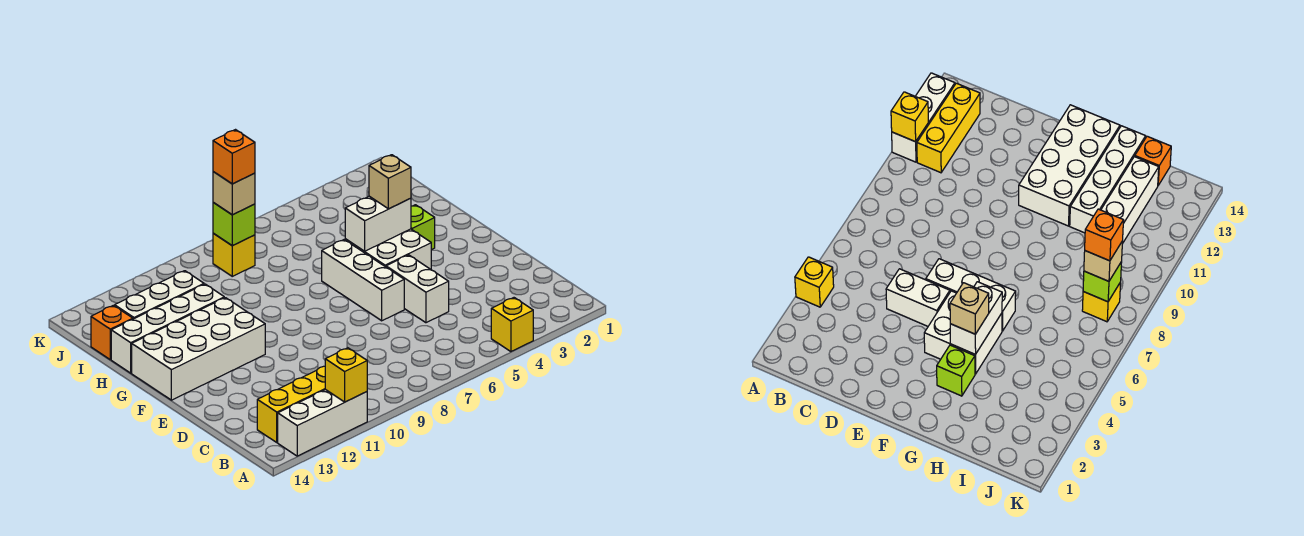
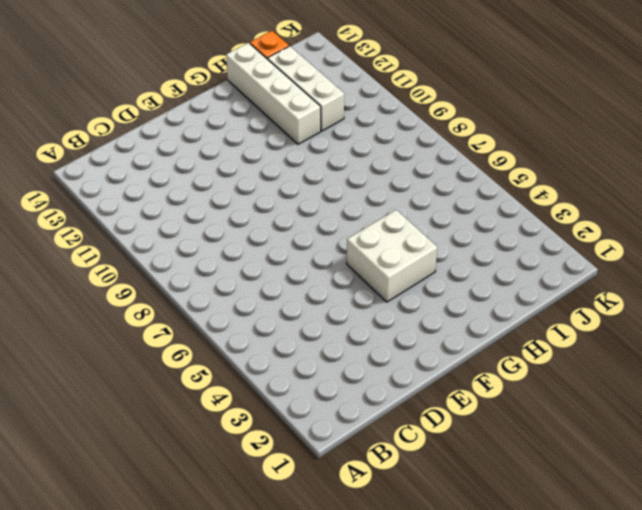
none -> yellow brick A4 level 1
none -> white brick A11:A13 level 1
none -> yellow brick B11:B13 level 1

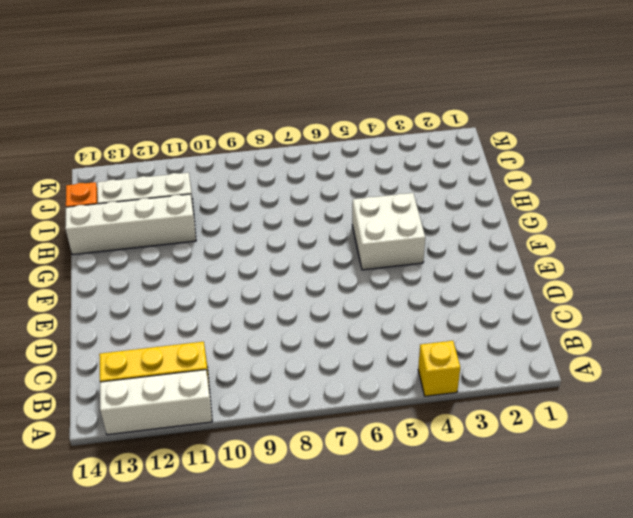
none -> white brick D5:E5 level 1
none -> white brick E6:G6 level 1
none -> white brick F11:G14 level 1

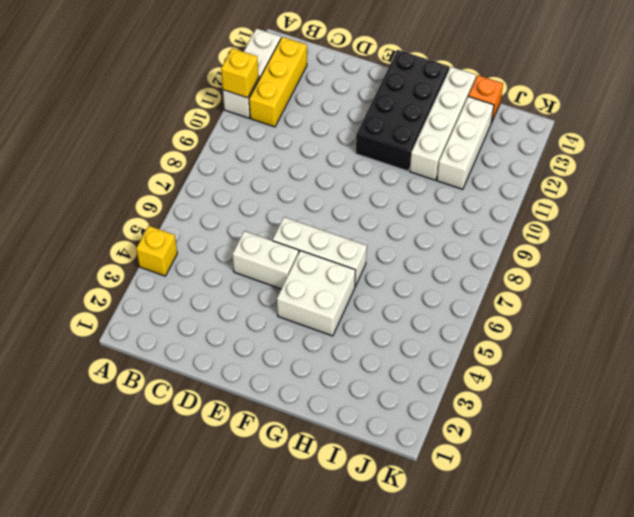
black brick F11:G14 level 1 -> white brick F11:G14 level 1
none -> lime brick G3 level 1
none -> yellow brick J8 level 1
none -> white brick G4:G5 level 2

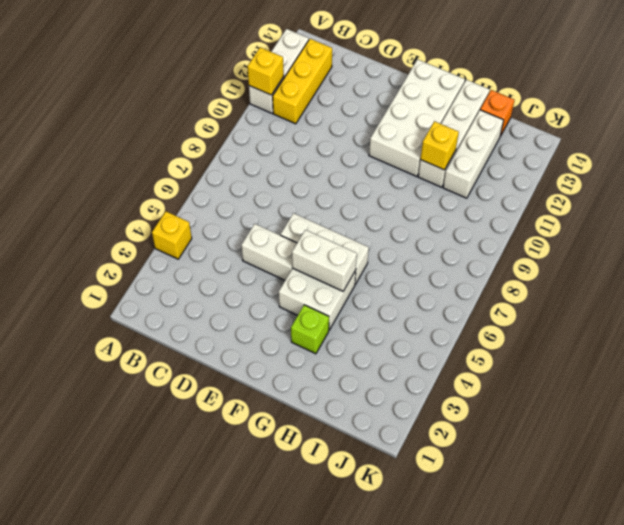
white brick F5:G5 level 2 -> white brick G4:G5 level 2
yellow brick H11 level 2 -> yellow brick J8 level 1
none -> lime brick J8 level 2
none -> tan brick G4 level 3
none -> tan brick J8 level 3

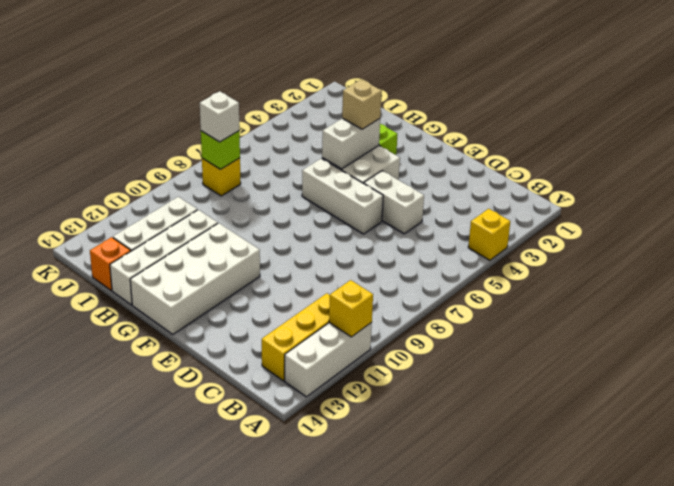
white brick J8 level 3 -> tan brick J8 level 3
none -> orange brick J8 level 4

